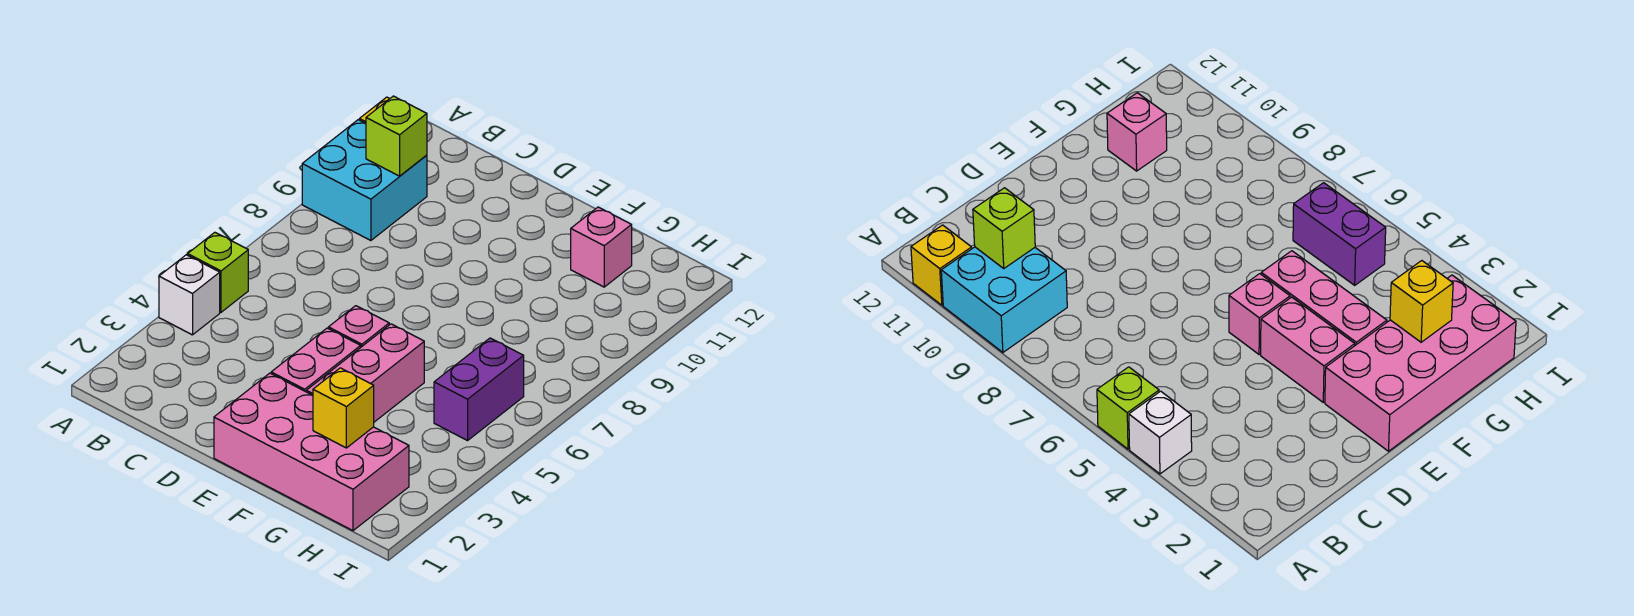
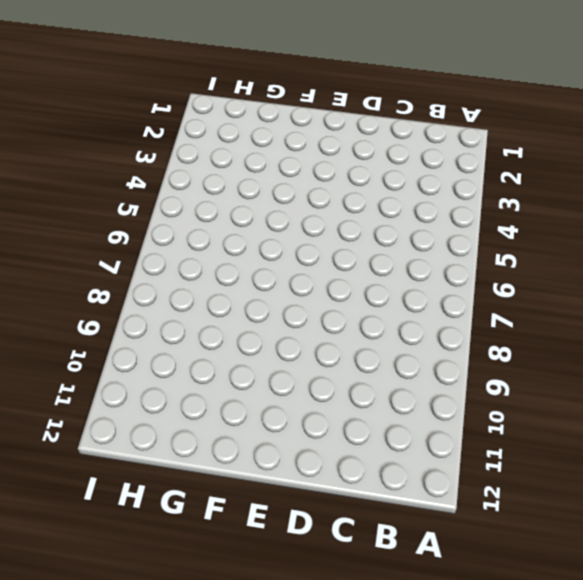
none -> white brick A4 level 1
none -> lime brick A5 level 1
none -> cyan brick A9:B10 level 1

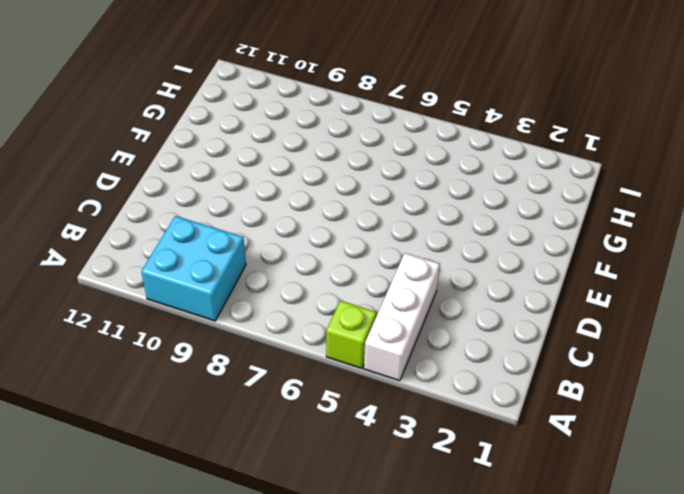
white brick A4:C4 level 1 -> white brick A4 level 1
none -> yellow brick A11 level 1
none -> pink brick E1:H2 level 1
none -> pink brick E3:E4 level 1

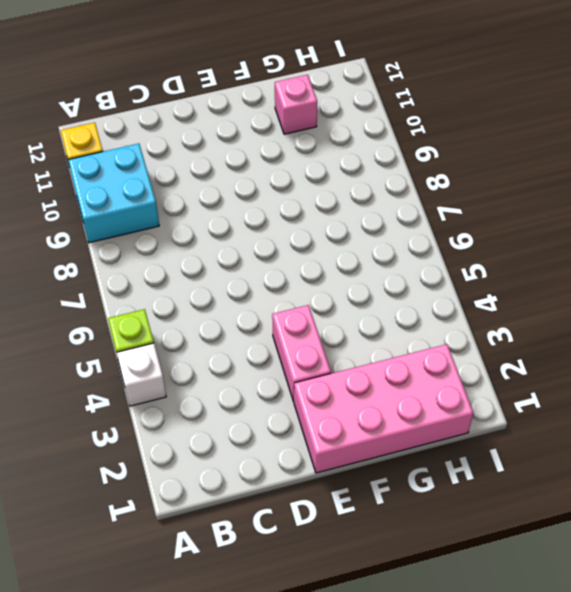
none -> pink brick E5 level 1
none -> pink brick F3:F5 level 1
none -> purple brick H5:H6 level 1

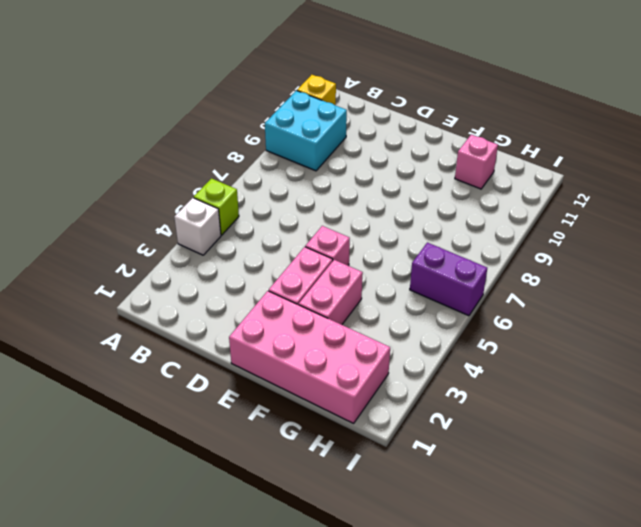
pink brick F3:F4 level 1 -> pink brick F3:F5 level 1
purple brick H6:I6 level 1 -> purple brick H5:H6 level 1
none -> lime brick B10 level 2
none -> yellow brick G2 level 2

